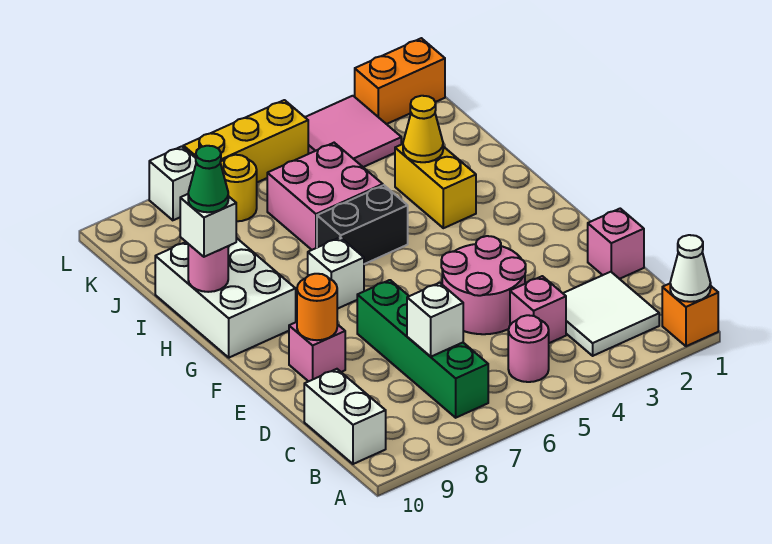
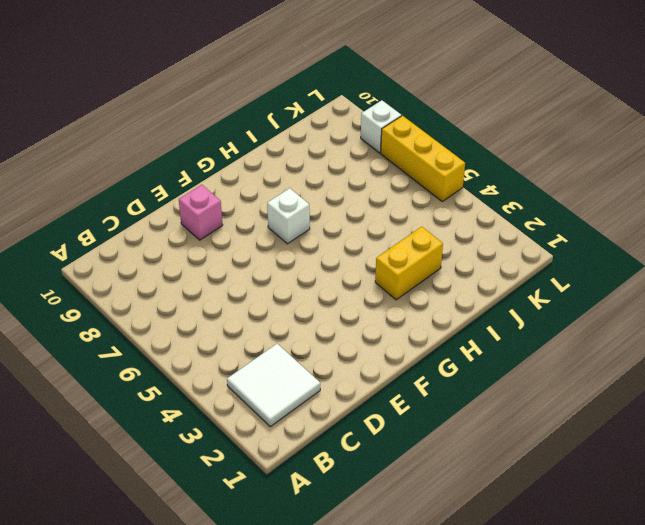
none -> orange brick A1 level 1
none -> pink round brick B5 level 1
none -> green brick B7:E7 level 1

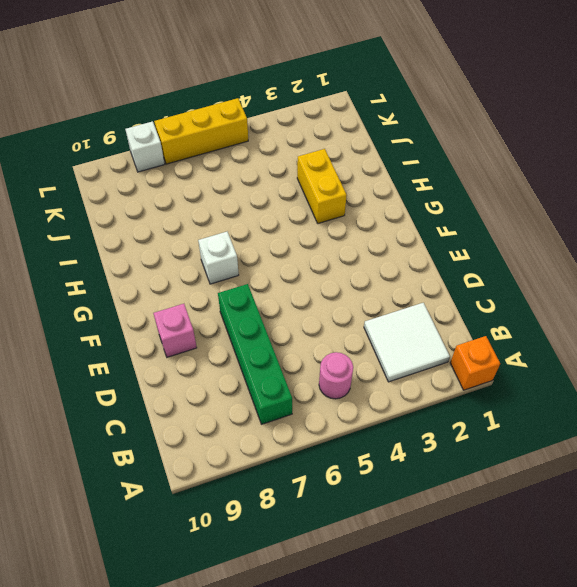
none -> white brick B10:C10 level 1
none -> pink brick C4 level 1
none -> pink brick D1 level 1

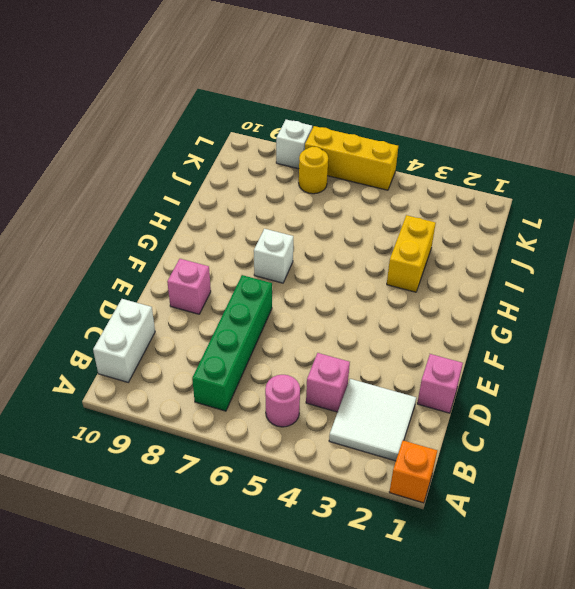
none -> pink round brick D4:E5 level 1
none -> white brick G9:I10 level 1
none -> black brick H5:H6 level 1

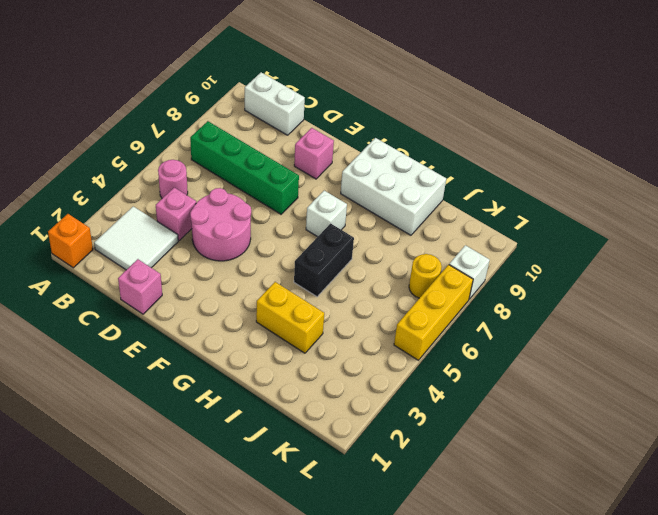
none -> pink brick I5:J6 level 1
none -> pink tile K3:L4 level 1
none -> orange brick L1:L2 level 1

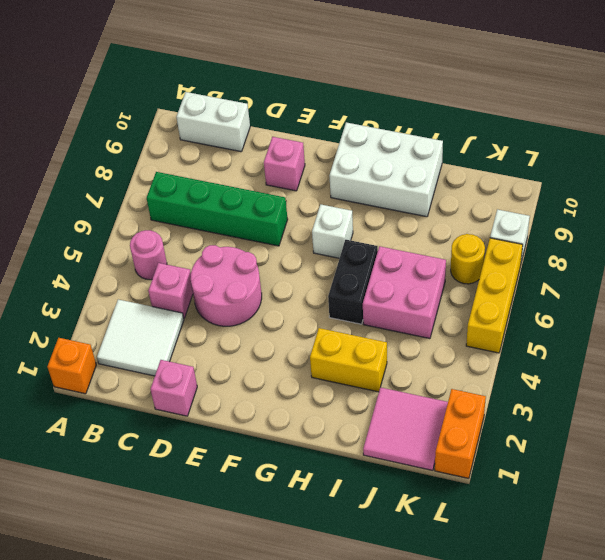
pink tile J1:K2 level 1 -> pink tile K3:L4 level 1
none -> white cone A1 level 2
none -> white brick C7 level 2
none -> orange round brick E9 level 2

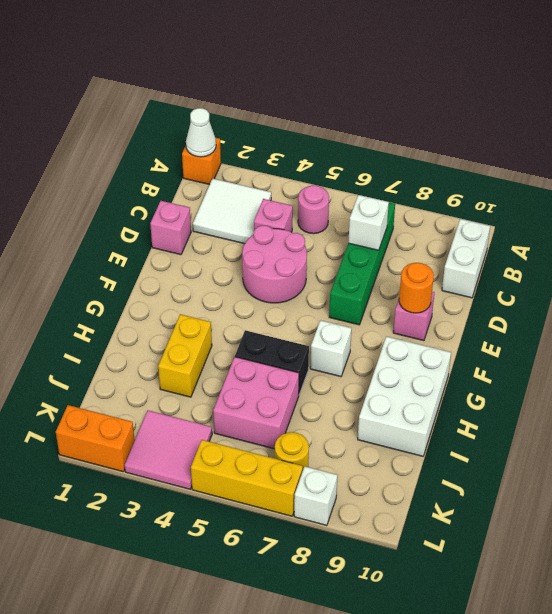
none -> pink round brick H10 level 2
none -> yellow cone I3 level 2
none -> white brick H10 level 3

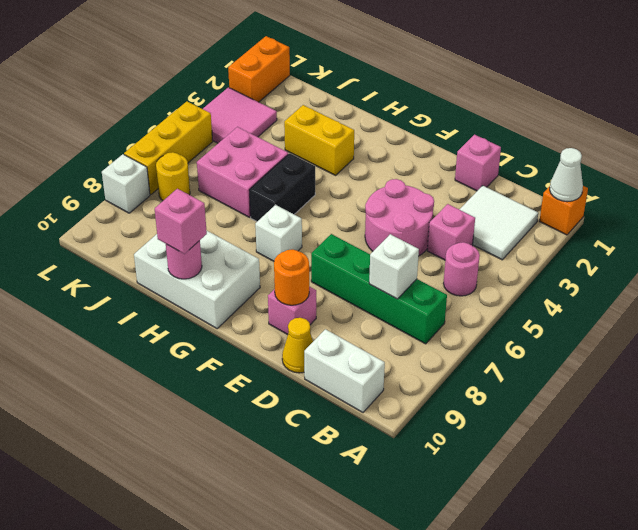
yellow cone D10 level 1 -> yellow cone I3 level 2
pink brick H10 level 3 -> white brick H10 level 3
none -> green cone H10 level 4

